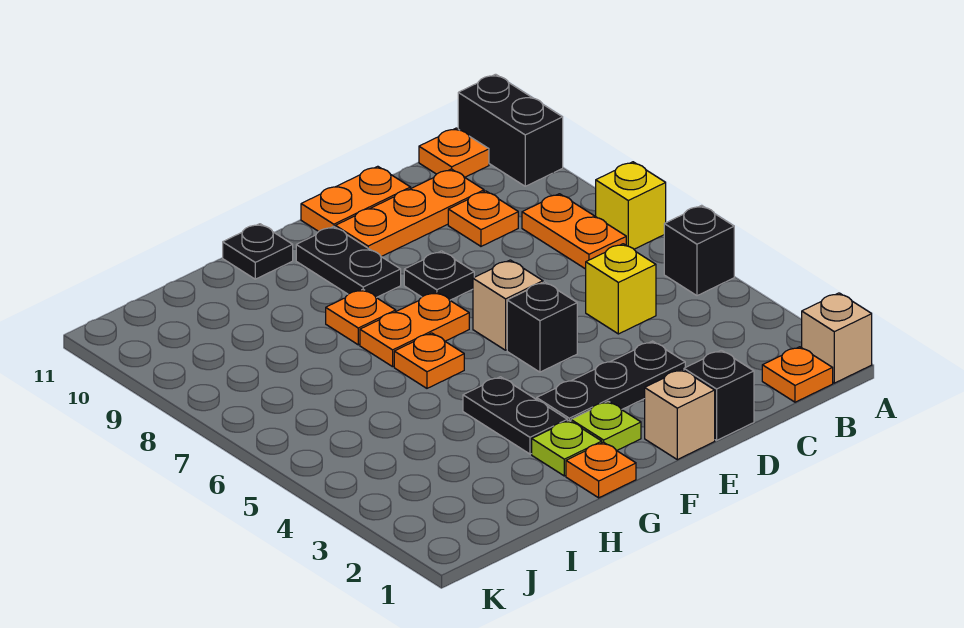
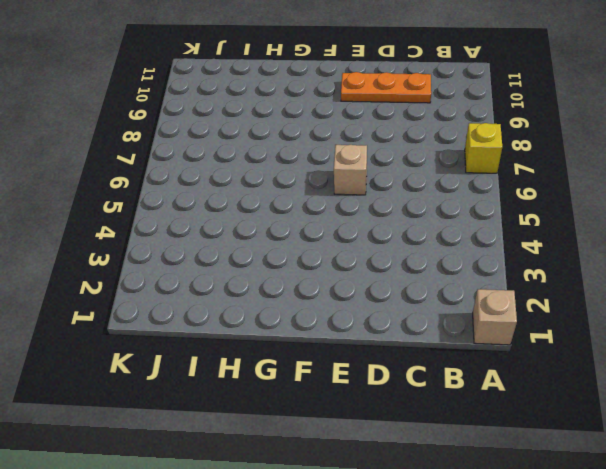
none -> black brick A5 level 1
none -> black brick A10:A11 level 1
none -> orange plate B1 level 1

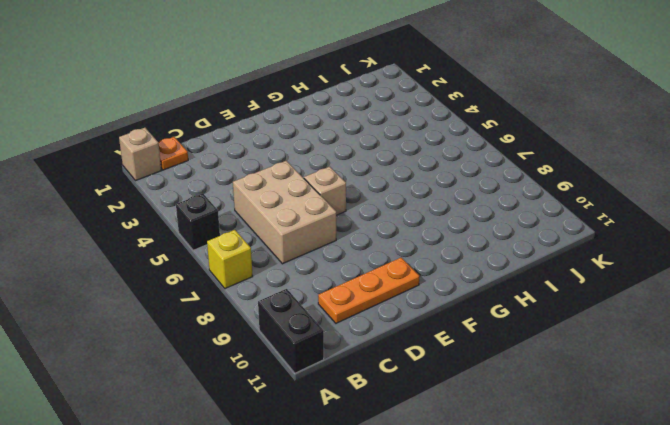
tan brick C5:D7 level 1 -> yellow brick C5 level 1
none -> orange plate B7:B8 level 1
none -> orange plate B11 level 1
none -> orange plate C9 level 1

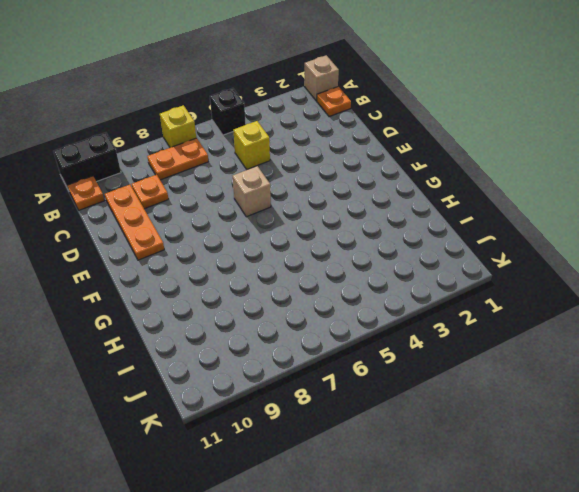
none -> black brick D1 level 1
none -> black plate D3:F3 level 1
none -> orange plate D11:E11 level 1

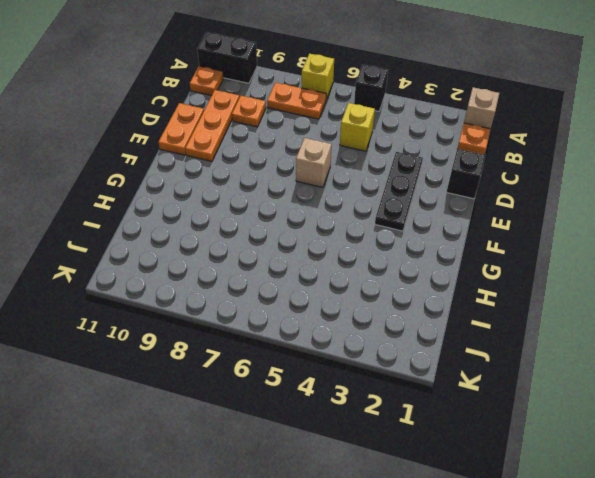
none -> tan brick E1 level 1
none -> black brick E5 level 1
none -> black plate E8 level 1

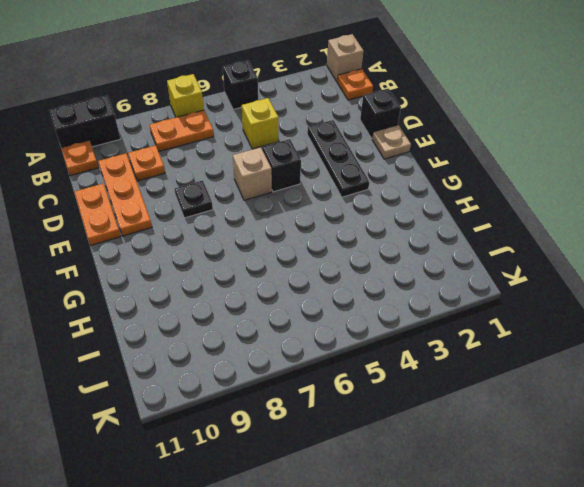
tan plate E1 level 1 -> tan brick E1 level 1
none -> lime plate F2 level 1
none -> orange plate F7:G7 level 1
none -> black plate F9:F10 level 1

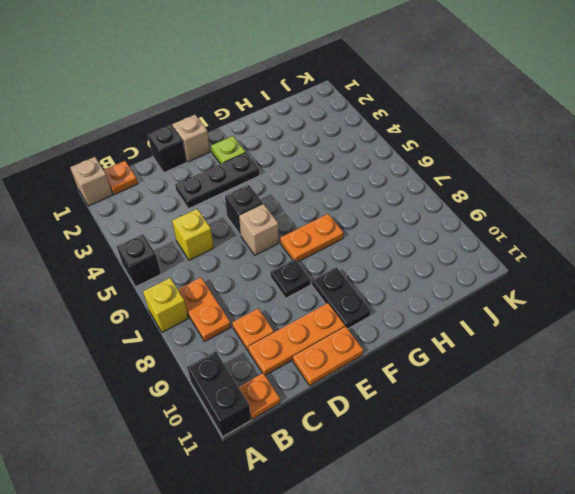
none -> orange plate G1 level 1
none -> lime plate G2 level 1
none -> black plate G3:G4 level 1

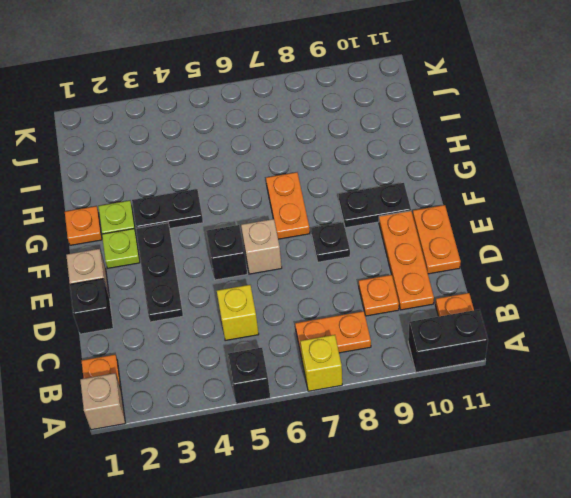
none -> orange plate G6 level 1
none -> orange plate G8 level 1
none -> black plate G11 level 1

